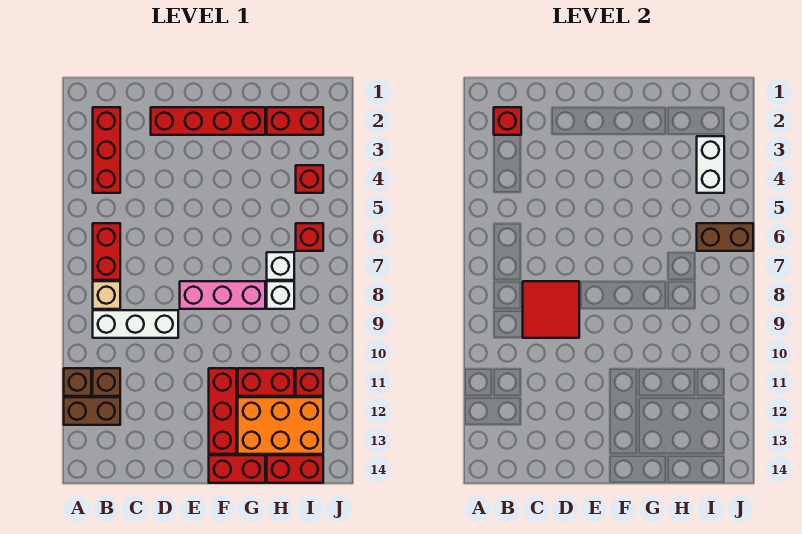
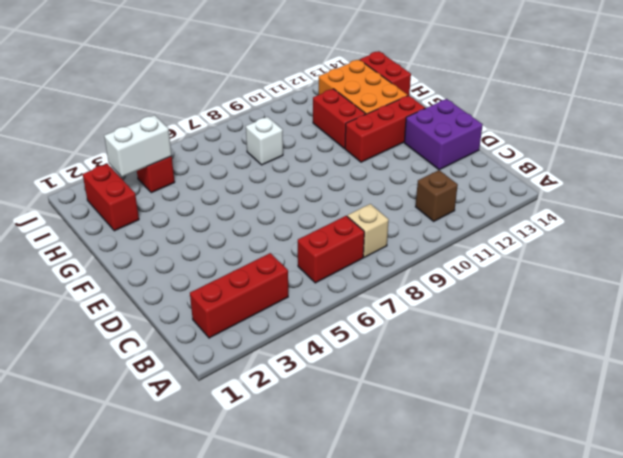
purple brick D13:E14 level 1 -> none
none -> brown brick A11 level 1
none -> brown brick A12:B12 level 1
none -> white brick B9:D9 level 1

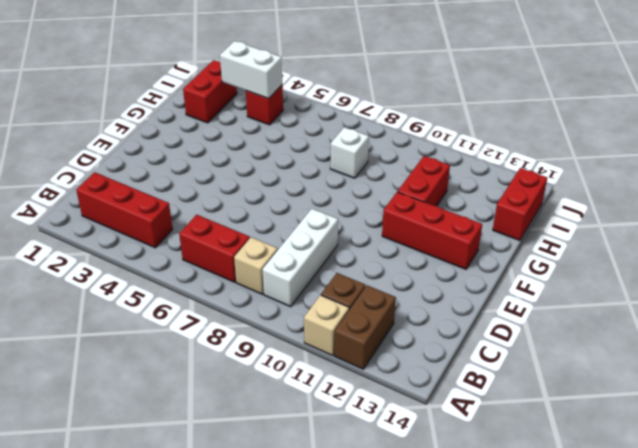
tan brick A11 level 1 -> brown brick A11 level 1
none -> red brick D2:G2 level 1
none -> pink brick E8:G8 level 1
none -> red brick F14:G14 level 1

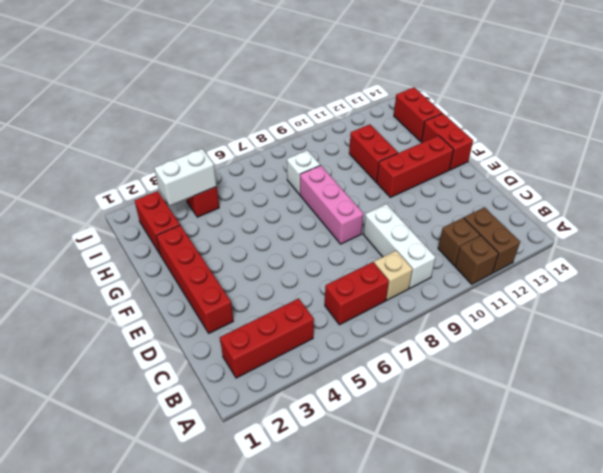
none -> orange brick G12:I13 level 1
none -> white brick H7 level 1
none -> red brick I6 level 1

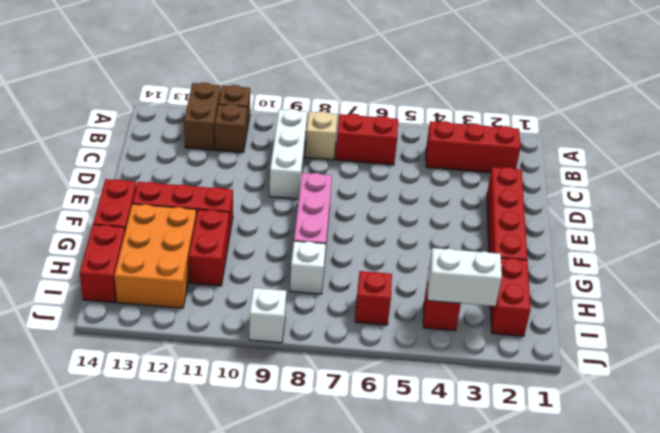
white brick J9 level 1 -> white brick H7 level 1
none -> red brick I11 level 1
none -> red brick B2 level 2
none -> red tile C8:D9 level 2

